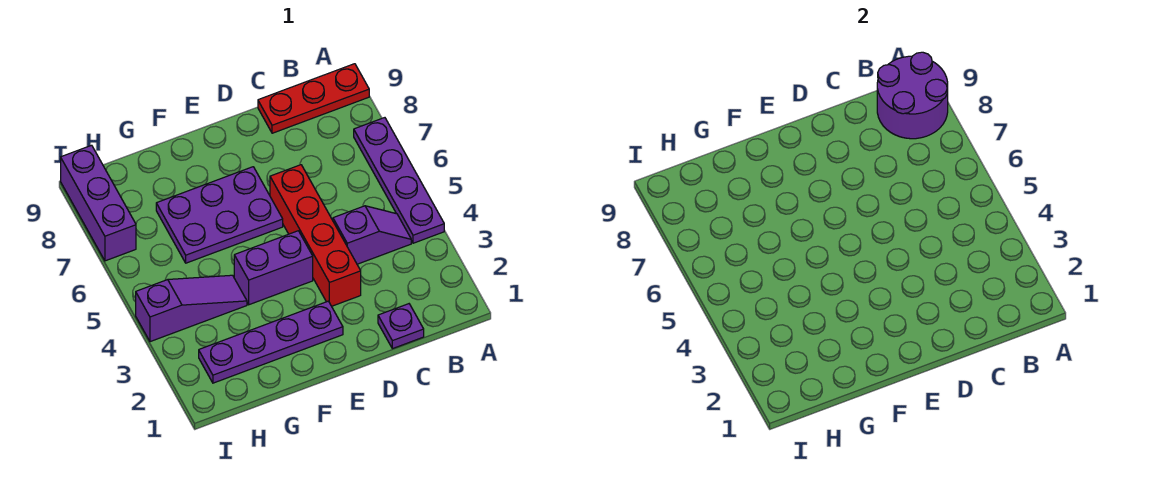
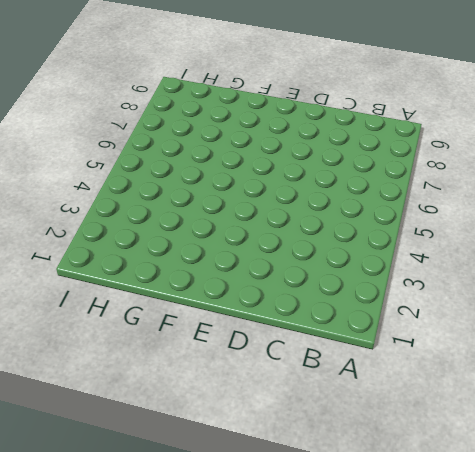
none -> purple plate A4:A7 level 1
none -> red plate A9:C9 level 1

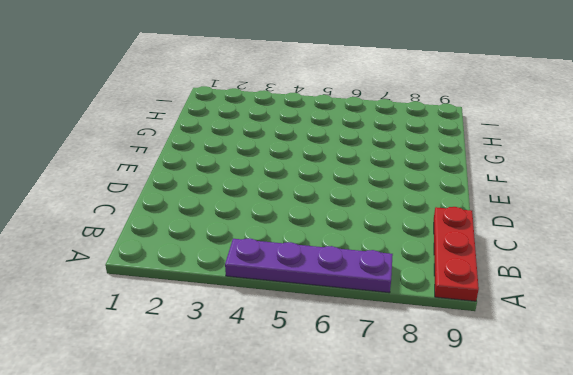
none -> purple slope B4:C4 level 1 top C
none -> purple plate C1 level 1

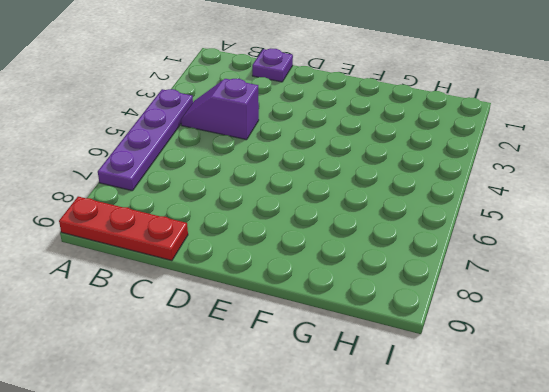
none -> red brick D3:D6 level 1
none -> purple plate E2:H2 level 1

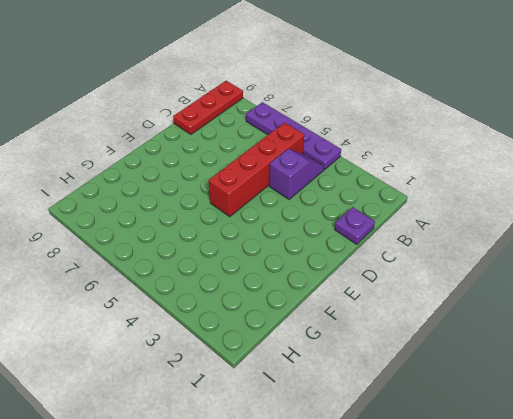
red brick B5:E5 level 1 -> red brick D3:D6 level 1
none -> purple plate E2:H2 level 1
none -> purple brick E4:F4 level 1

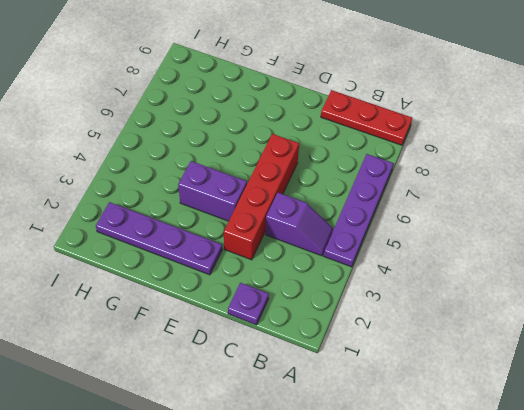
none -> purple plate E6:G7 level 1
none -> purple slope G4:I4 level 1 top I

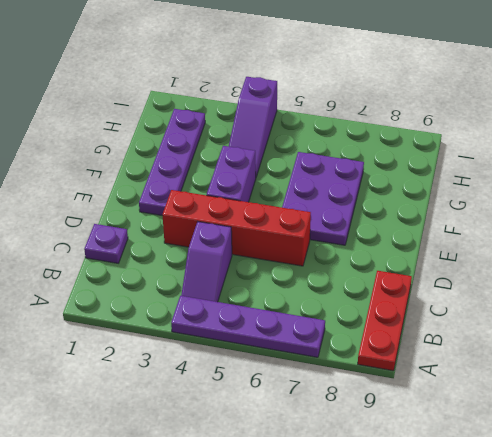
none -> purple brick I7:I9 level 1
none -> purple round brick A8:B9 level 2

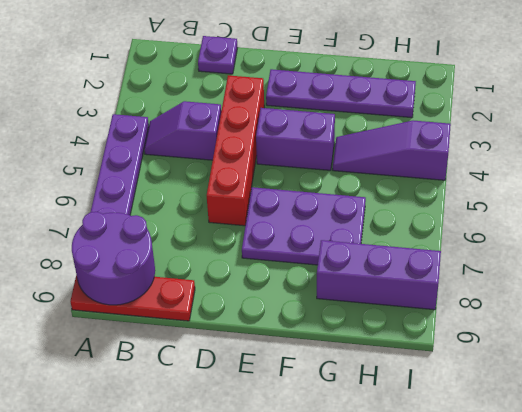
purple brick G8:I8 level 1 -> purple brick I7:I9 level 1

